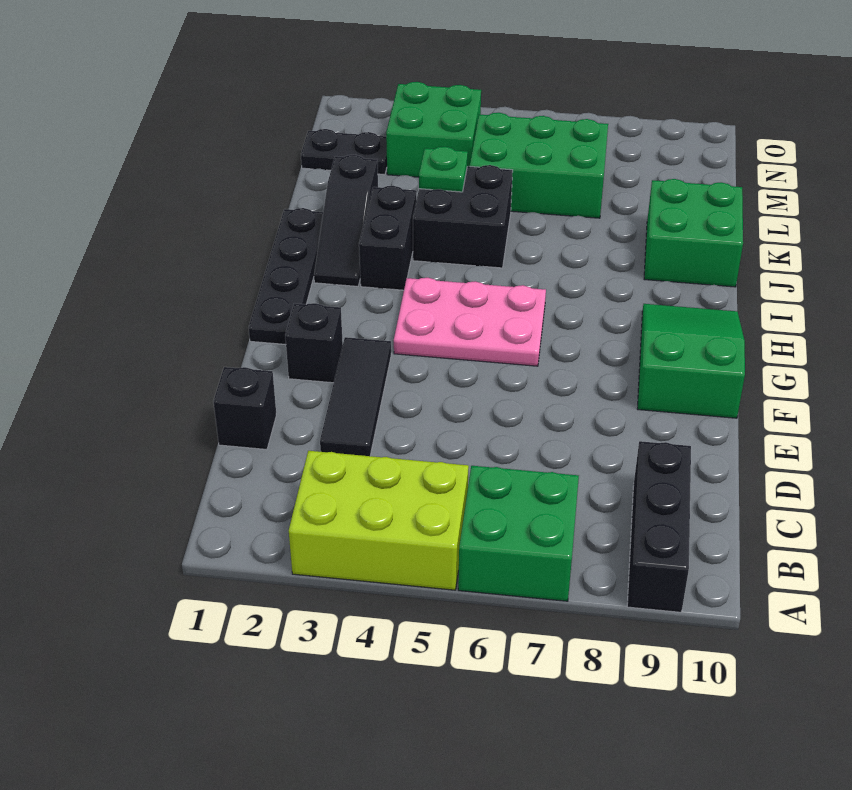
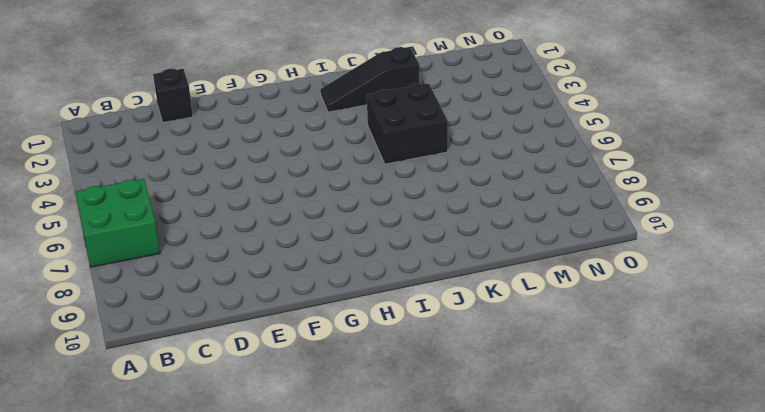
none -> lime brick A3:B5 level 1
none -> black brick A9:C9 level 1
none -> black tile D3:F3 level 1

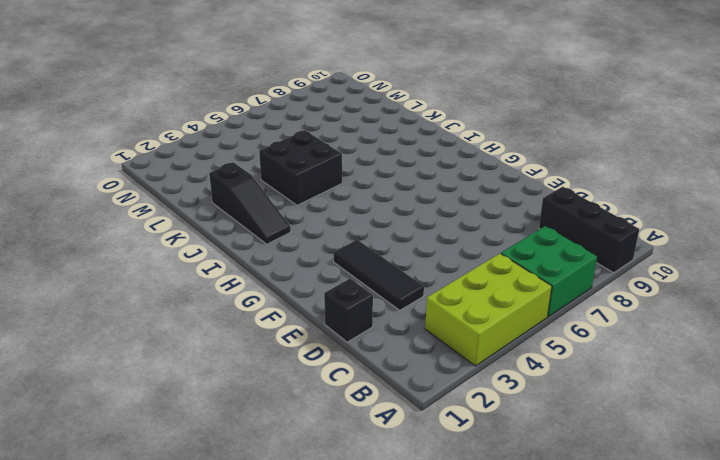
none -> black brick F2 level 1
none -> green slope F9:H10 level 1 top F
none -> black plate G1:J1 level 1

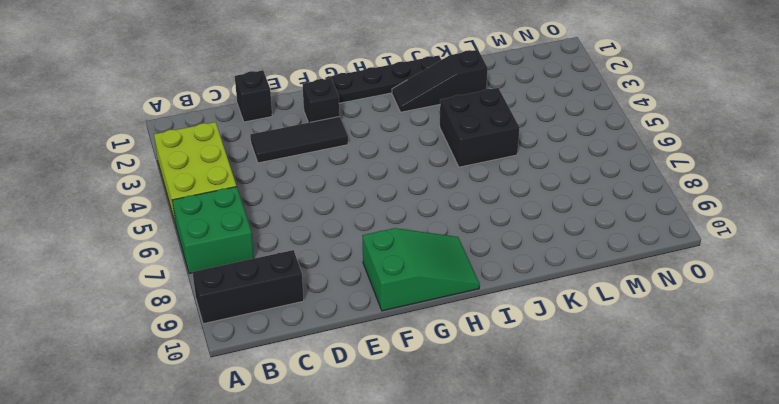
none -> pink plate G4:H6 level 1
none -> black brick I3:J3 level 1
none -> green brick J9:K10 level 1

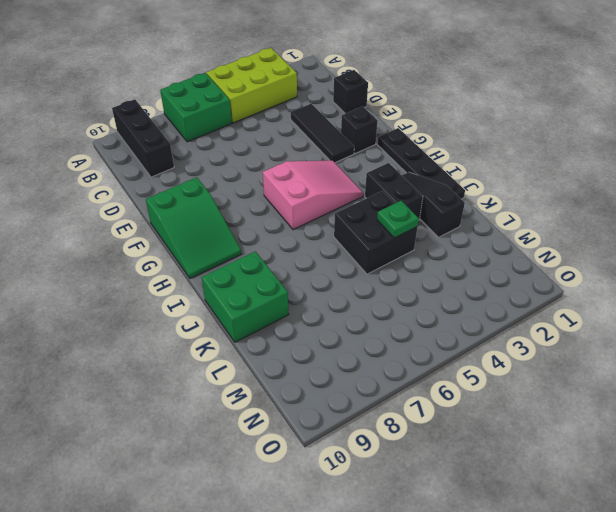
pink slope G4:H6 level 1 top 6 -> pink plate G4:H6 level 1
none -> green brick L5:M7 level 1
none -> black plate M1:M2 level 1
none -> green brick M3:N4 level 1

